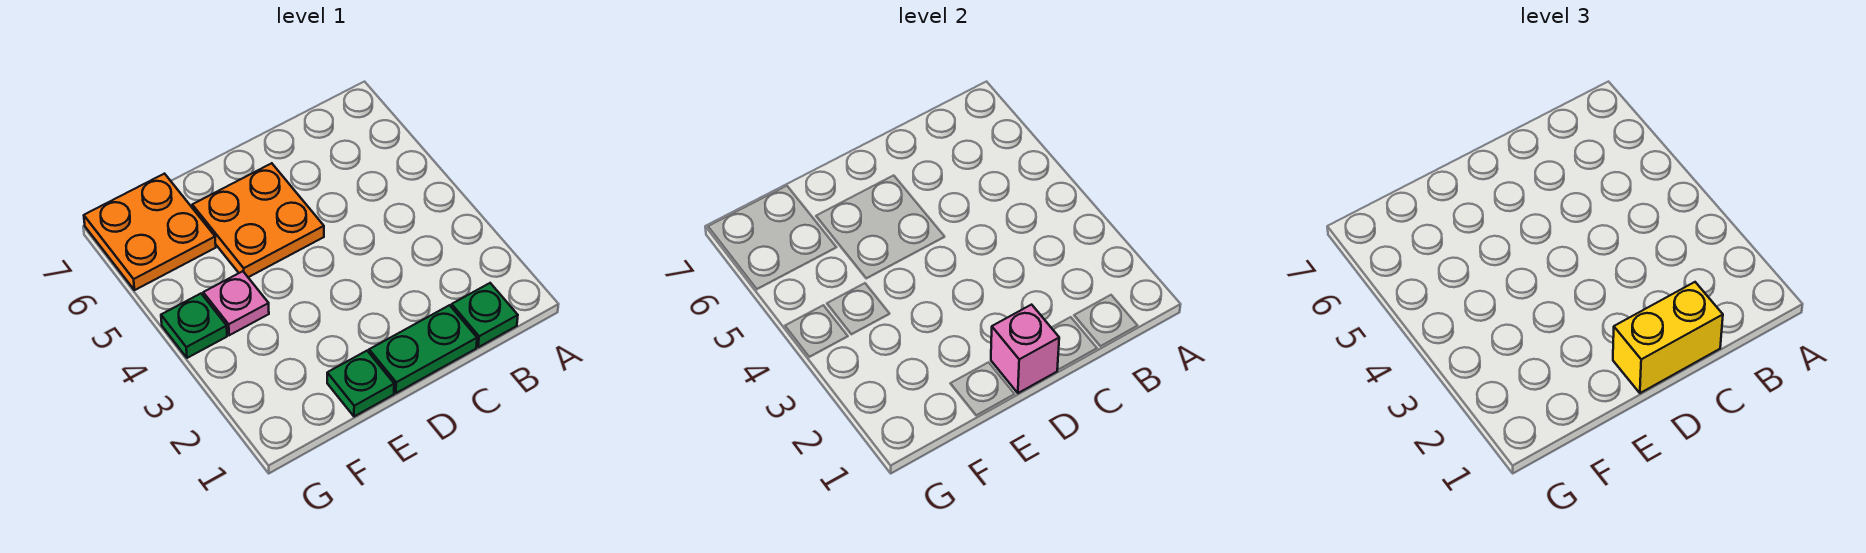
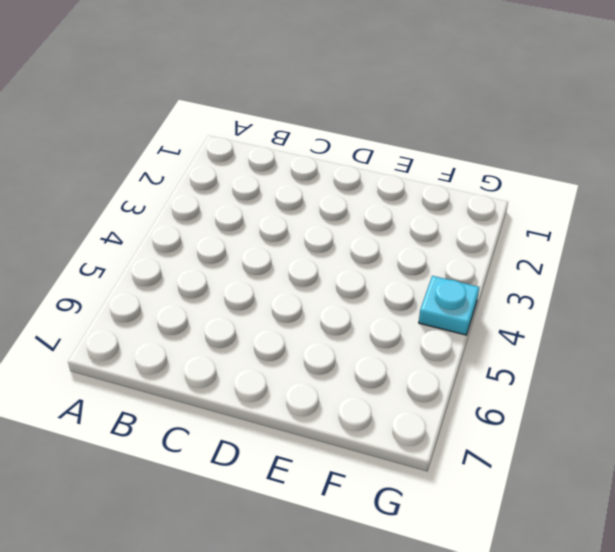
cyan plate G4 level 1 -> green plate G4 level 1
none -> green plate B1 level 1
none -> green plate C1:D1 level 1

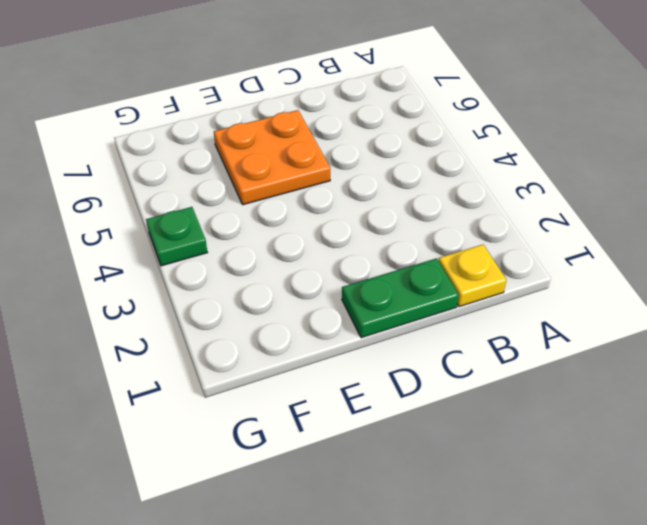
yellow plate B1 level 1 -> green plate B1 level 1
none -> green plate E1 level 1
none -> pink plate F4 level 1

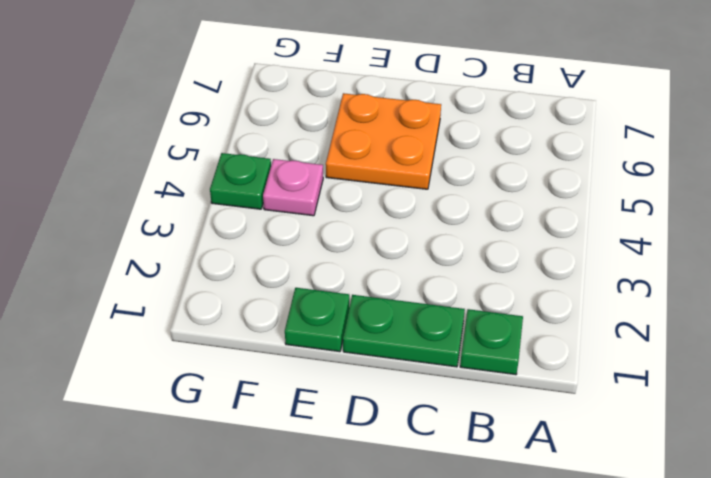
none -> orange plate F6:G7 level 1
none -> pink brick D1 level 2

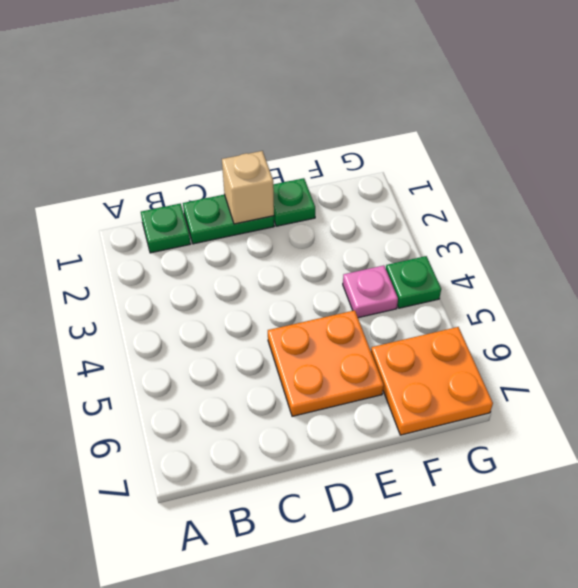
tan brick D1 level 2 -> pink brick D1 level 2
none -> yellow brick C1:D1 level 3

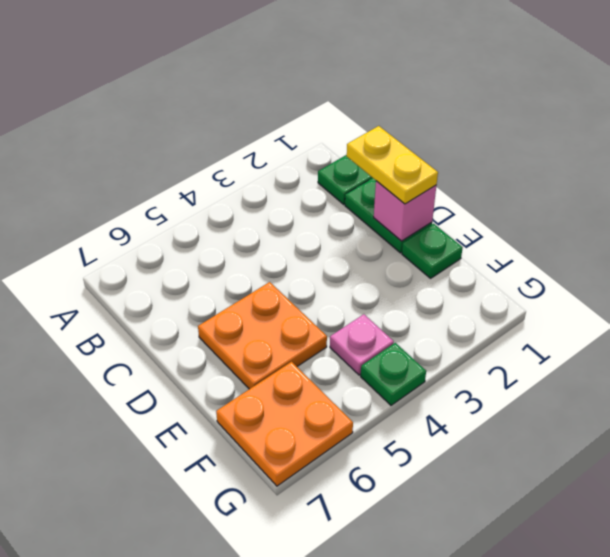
yellow plate C1:D1 level 3 -> yellow brick C1:D1 level 3

